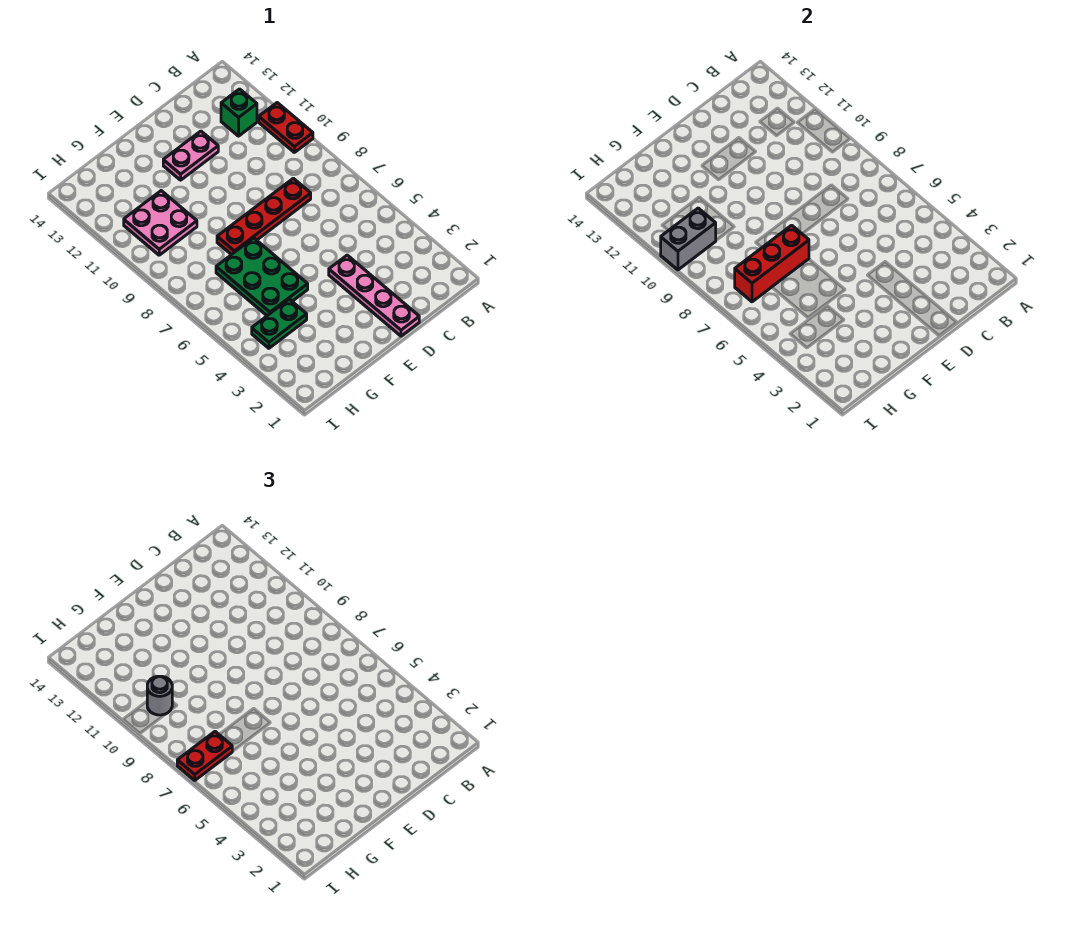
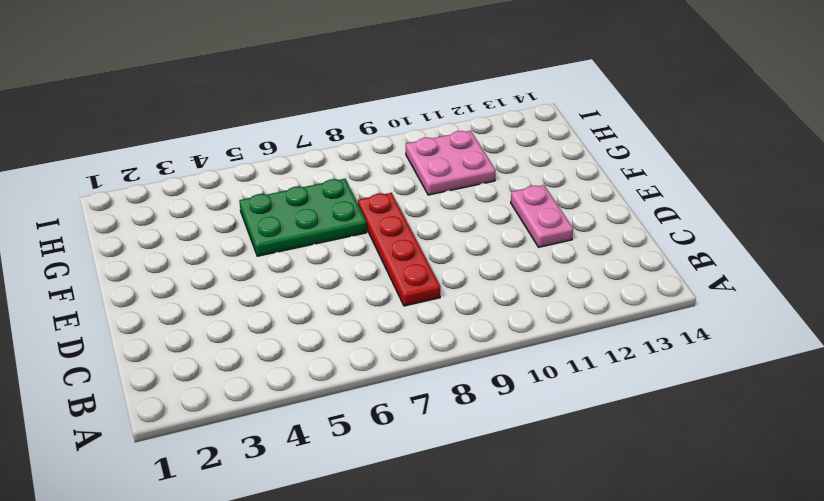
none -> red plate A10:A11 level 1
none -> green brick B12 level 1
none -> pink plate D1:D4 level 1

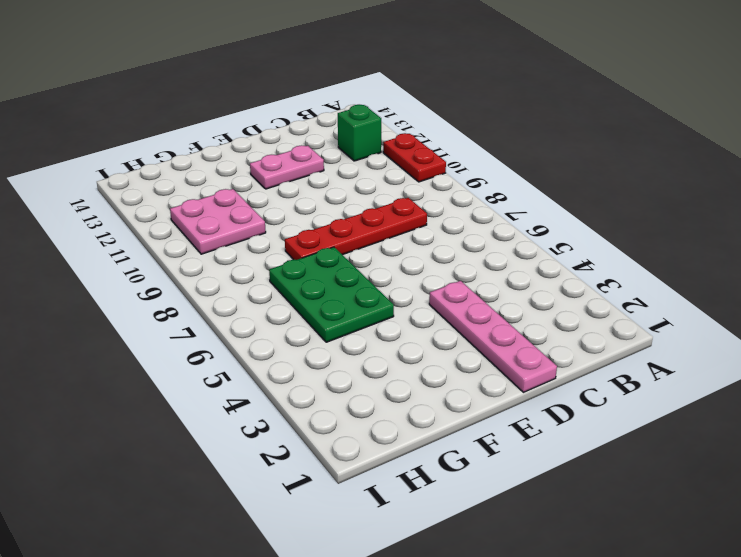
none -> green plate G4:H4 level 1
none -> red brick F7:H7 level 2
none -> grey brick H10:I10 level 2

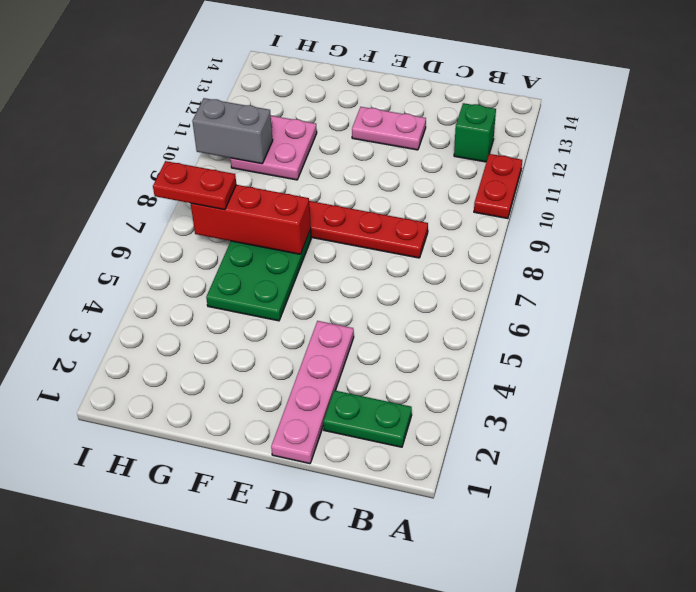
green plate B2:C2 level 1 -> green plate G4:H4 level 1
none -> grey round brick H10 level 3

